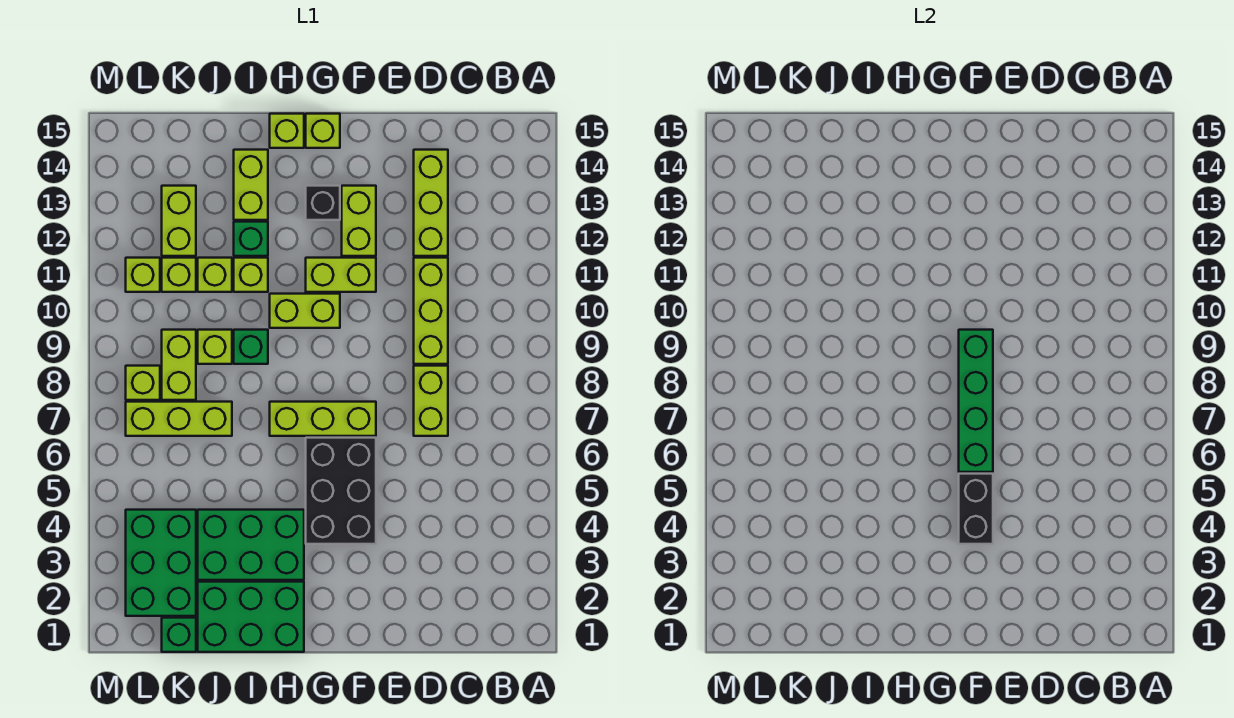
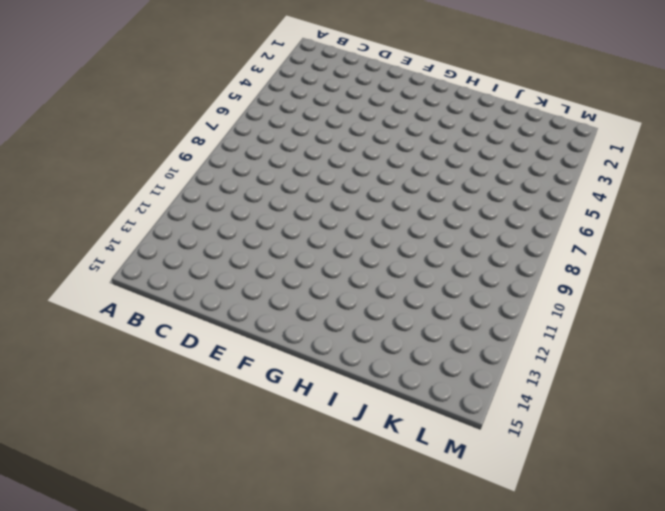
none -> lime brick D7:D8 level 1
none -> lime brick D9:D11 level 1
none -> lime brick D12:D14 level 1

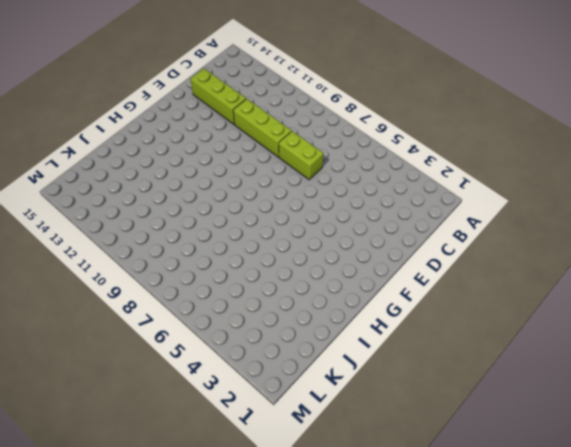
none -> black brick F4:G6 level 1
none -> lime brick F7:H7 level 1
none -> lime brick F11:G11 level 1

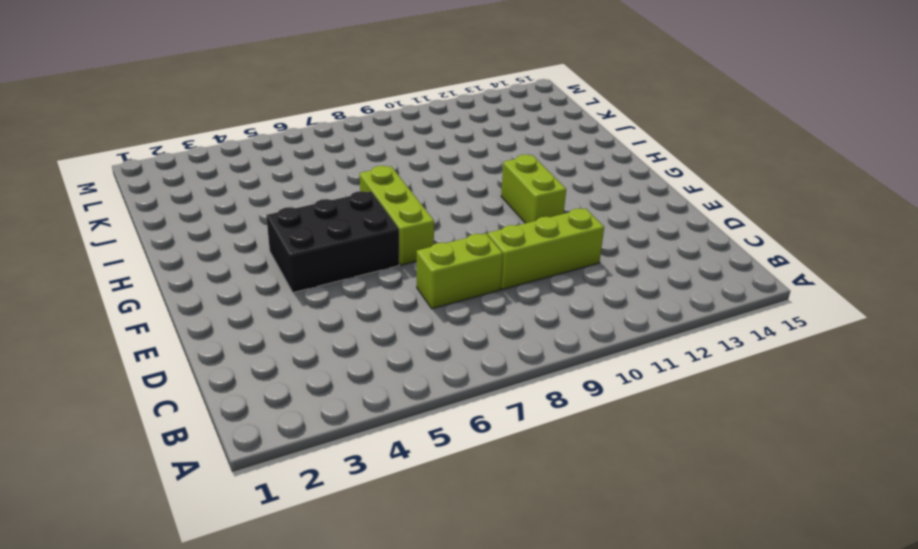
none -> lime brick D12:D14 level 1
none -> lime brick F12:F13 level 1
none -> lime brick G10:H10 level 1

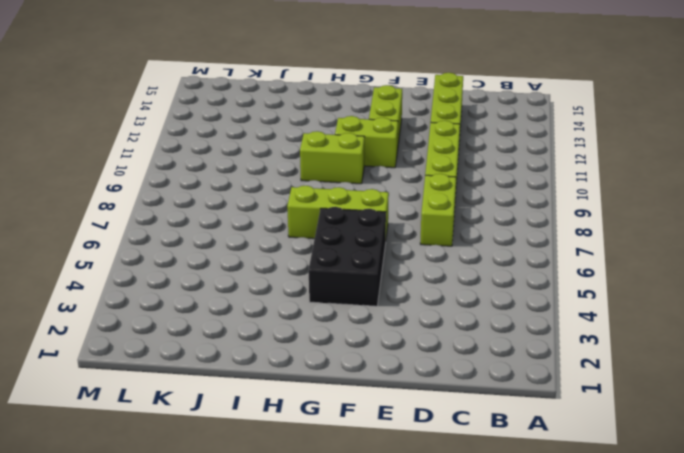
none -> black brick G13 level 1
none -> lime brick G15 level 1
none -> green brick H1:J2 level 1

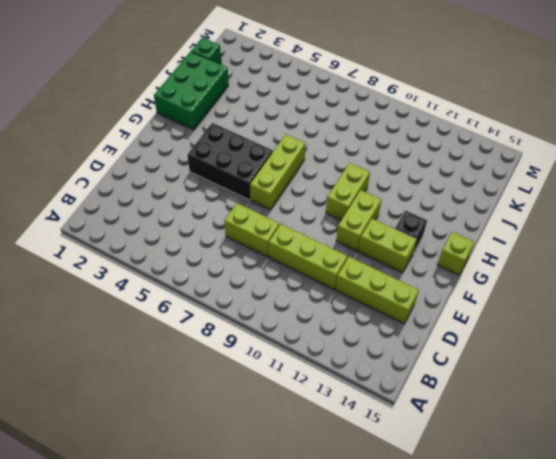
none -> green brick H3:J4 level 1
none -> lime brick H15 level 1
none -> green brick I9 level 1

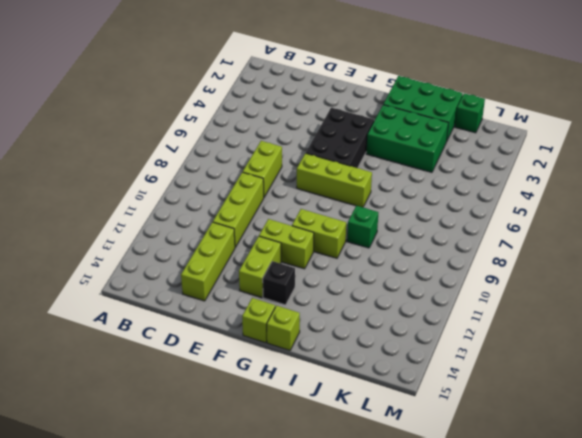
none -> lime brick I11 level 1
none -> green brick I12 level 1
none -> lime brick I13:I14 level 1

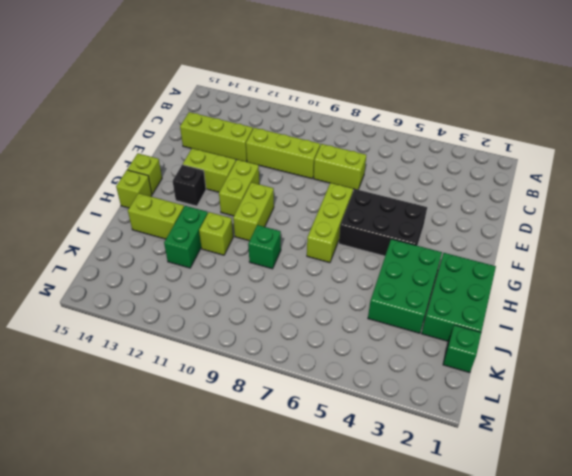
green brick I12:J12 level 1 -> green brick I12 level 1
none -> lime brick J7:L7 level 1
none -> lime brick J9 level 1
none -> lime brick J11 level 1

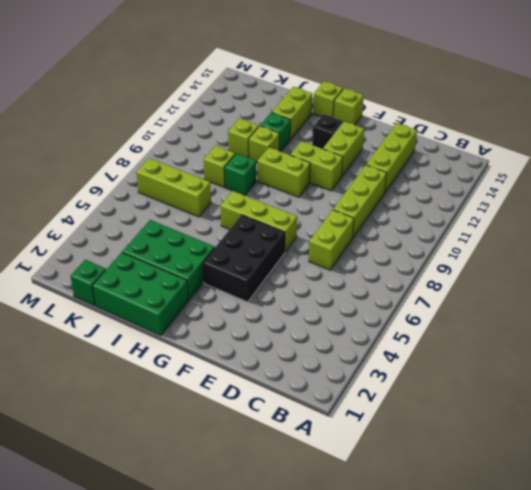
none -> green brick K2:L4 level 1
none -> lime brick K8:K9 level 1
none -> lime brick K11 level 1

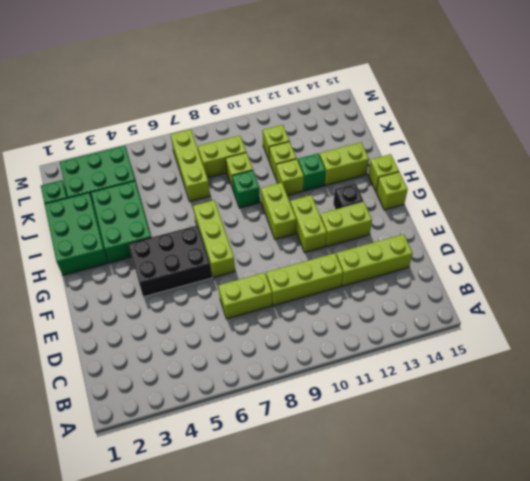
none -> lime brick K12:K13 level 1
none -> lime brick L8 level 1
none -> lime brick L11 level 1

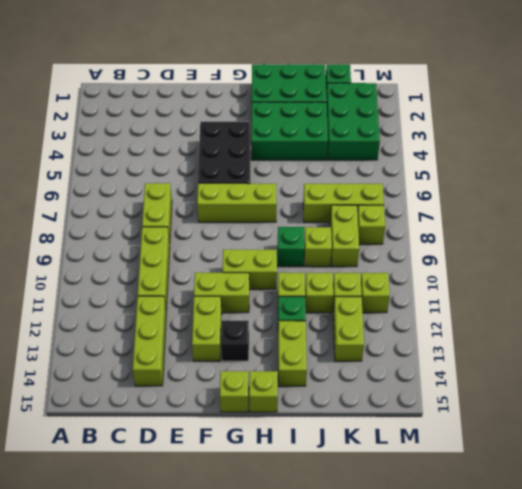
none -> black brick F4:F5 level 2
none -> green brick F6:F9 level 2

